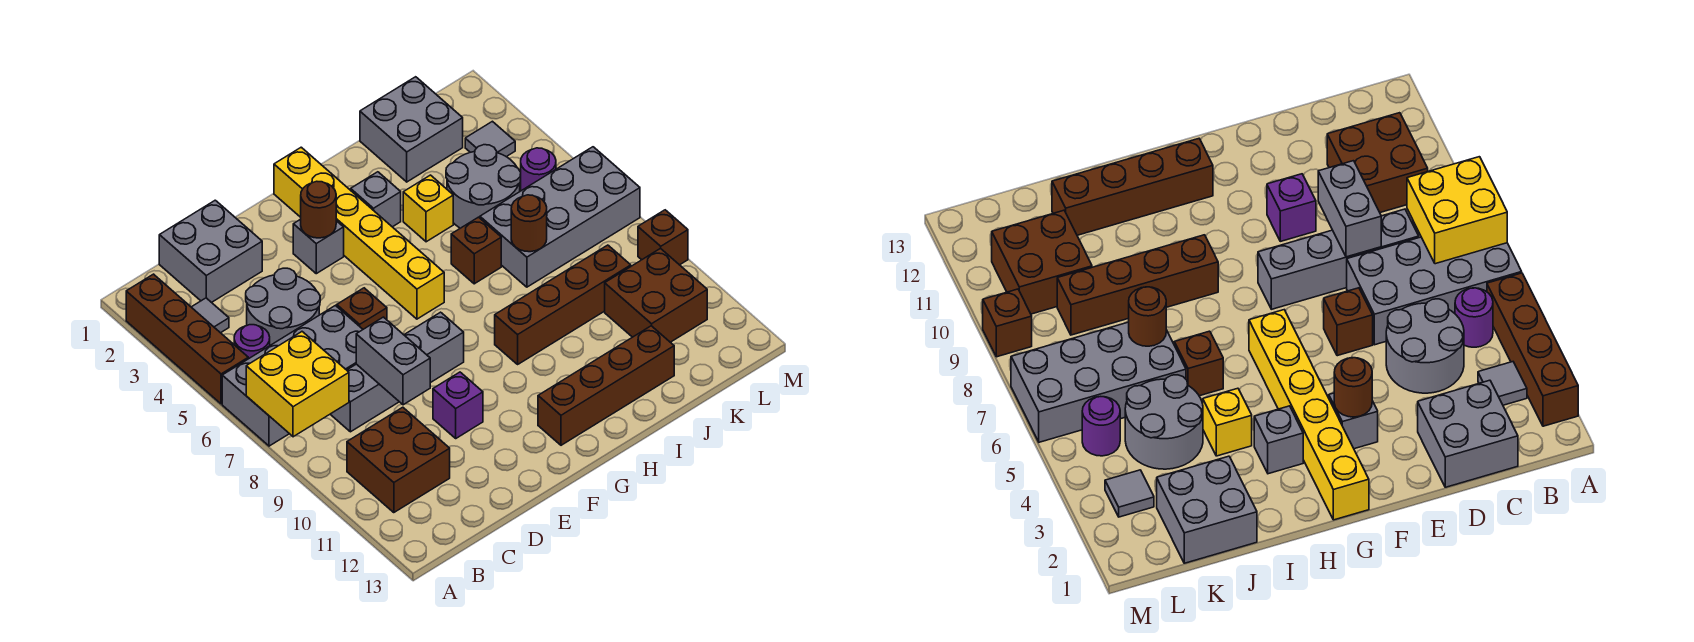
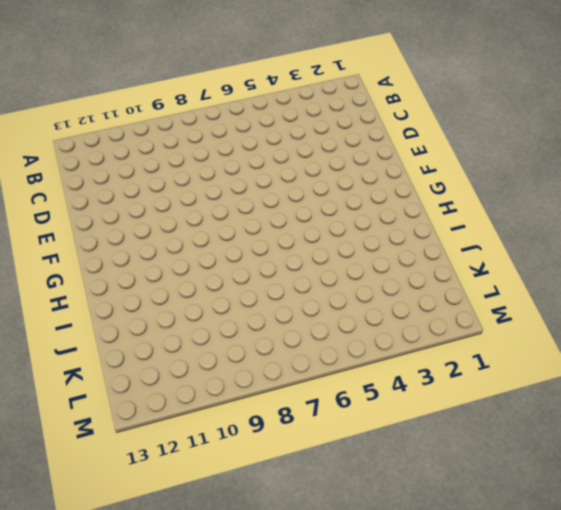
none -> brown brick A2:A5 level 1
none -> grey brick A6:D7 level 1
none -> grey tile B3 level 1

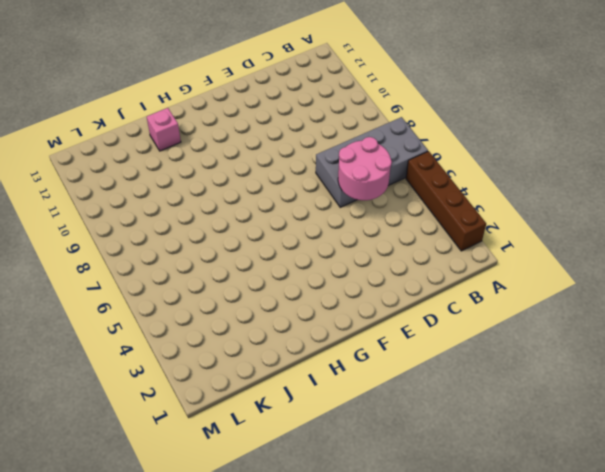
pink round brick C5:D6 level 2 -> none
pink brick I12 level 1 -> brown brick G12:J12 level 1
none -> grey tile B3 level 1
none -> purple round brick B5 level 1
none -> brown brick B10:C11 level 1

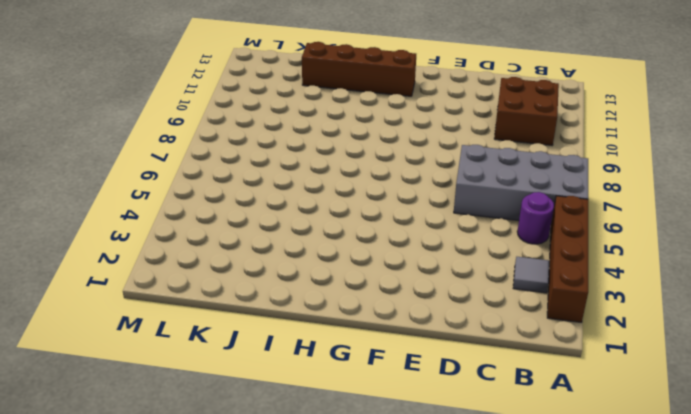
none -> grey brick C1:D2 level 1
none -> grey round brick C4:D5 level 1
none -> grey brick C8:F8 level 1

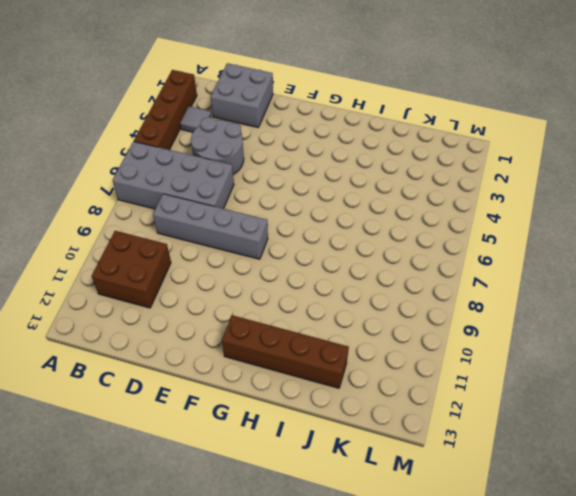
none -> purple round brick B5 level 1
none -> brown brick E6 level 1
none -> purple brick E10 level 1

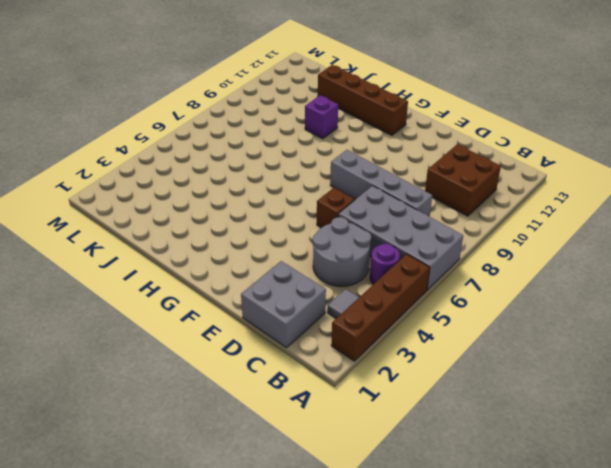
purple brick I10 level 1 -> purple brick E10 level 1
none -> grey brick F3 level 1
none -> yellow brick G1:G6 level 1
none -> grey brick H3 level 1

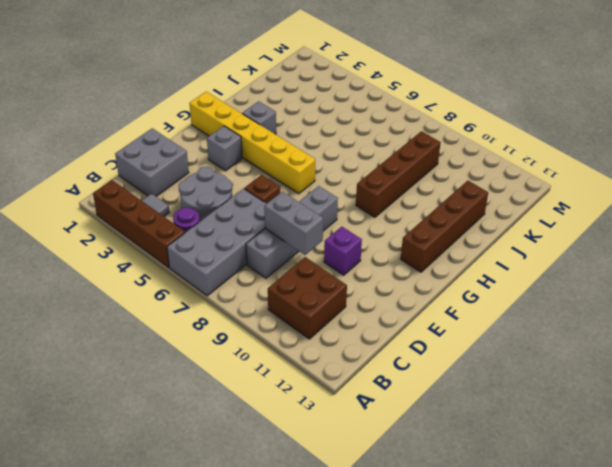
none -> yellow brick I4 level 1
none -> brown brick I6 level 1
none -> grey brick J1:K2 level 1

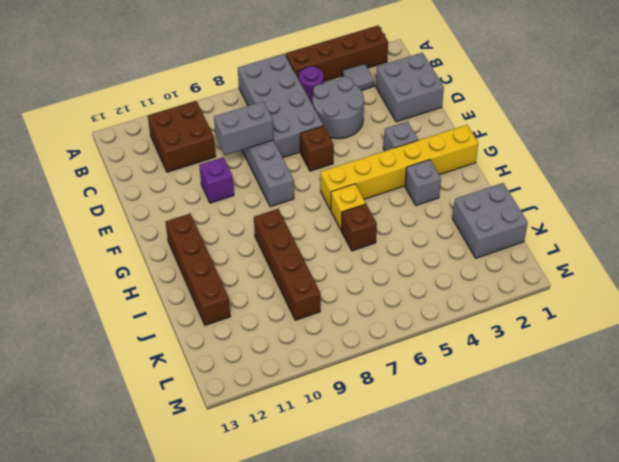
yellow brick H6 level 1 -> yellow brick I4 level 1
none -> grey round brick J4:K5 level 1
none -> grey brick J6:M7 level 1
none -> brown brick K10:L11 level 1

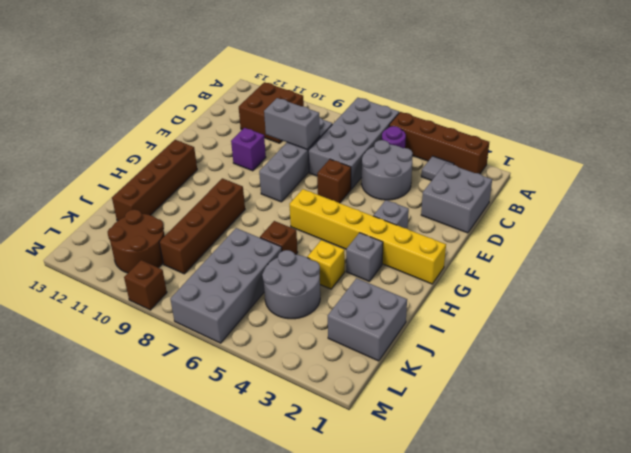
brown round brick K10:L11 level 1 -> brown brick K10:L11 level 1
none -> grey tile L3 level 1
none -> purple round brick L5 level 1
none -> yellow brick A7:B8 level 2

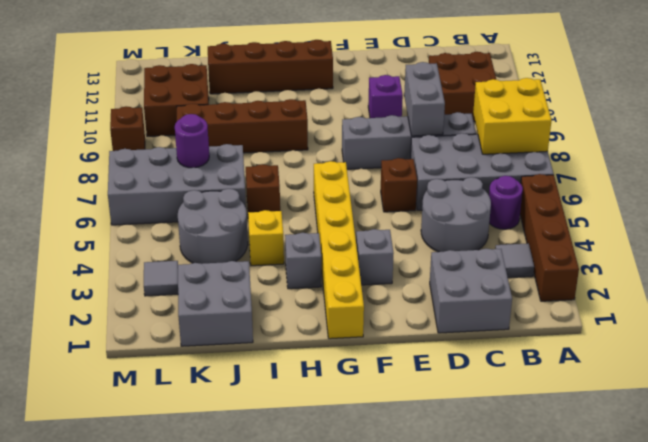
purple round brick K7 level 2 -> purple round brick L5 level 1
none -> brown round brick F3 level 2
none -> brown round brick J7 level 2

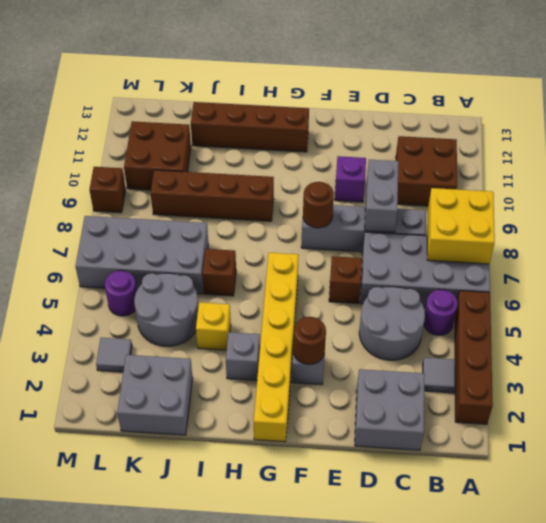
brown round brick F8 level 2 -> brown round brick J7 level 2

